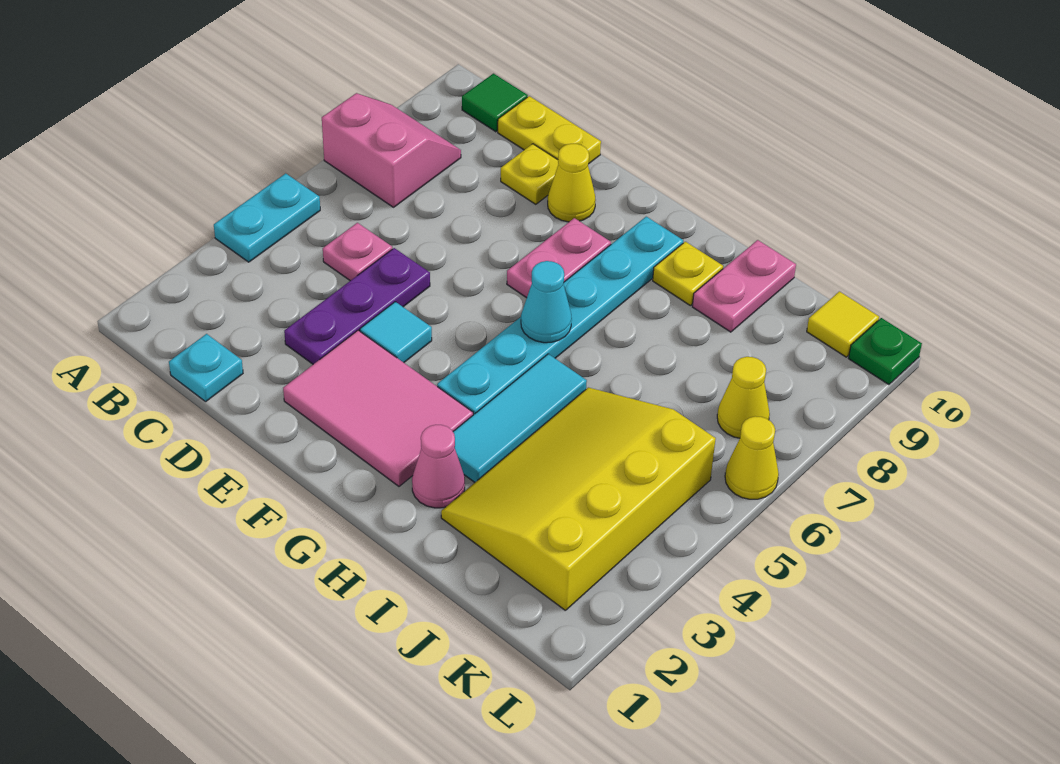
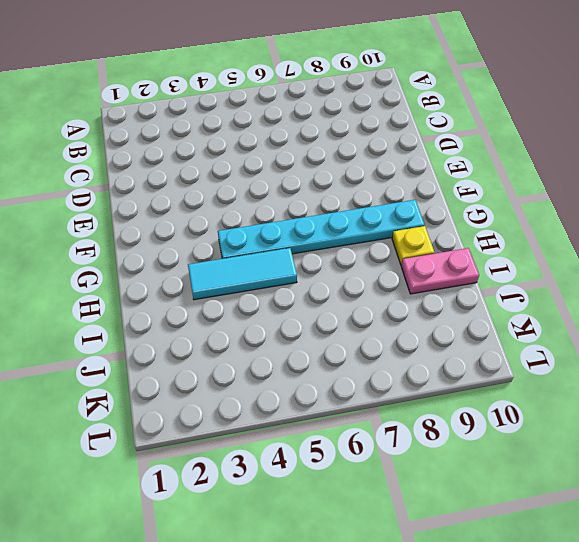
none -> cyan plate A4:A5 level 1
none -> pink slope A7:B8 level 1 top 7
none -> green tile B10 level 1

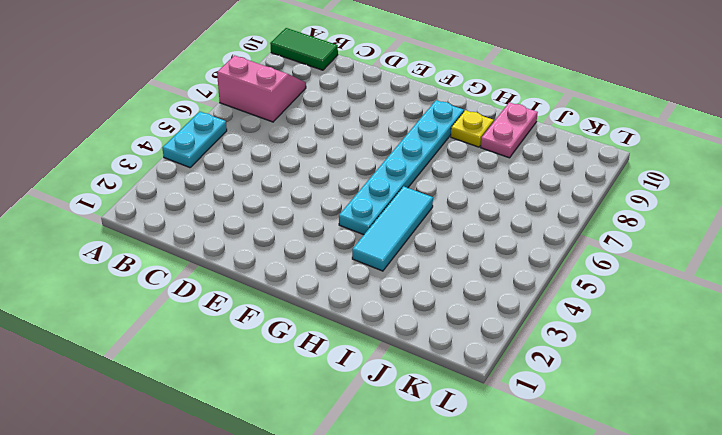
green tile A10:B10 level 1 -> green tile B10 level 1
none -> cyan plate C1 level 1
none -> pink plate C5 level 1
none -> yellow plate C10:D10 level 1

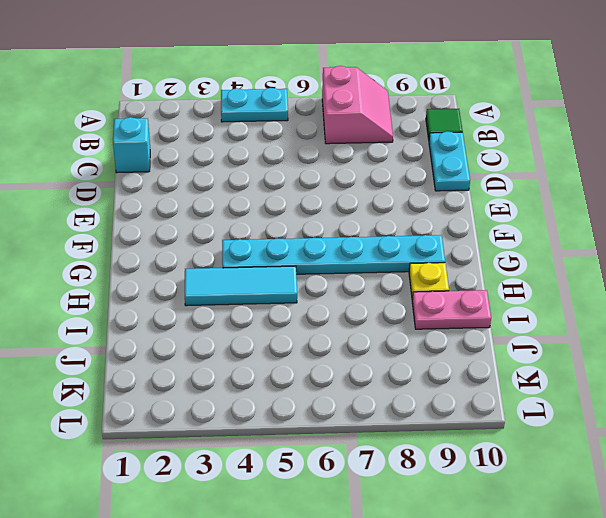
cyan brick C1 level 1 -> cyan plate C1 level 1
cyan plate C10:D10 level 1 -> yellow plate C10:D10 level 1
none -> pink plate C5 level 1
none -> purple plate D3:D5 level 1
none -> yellow plate D9 level 1

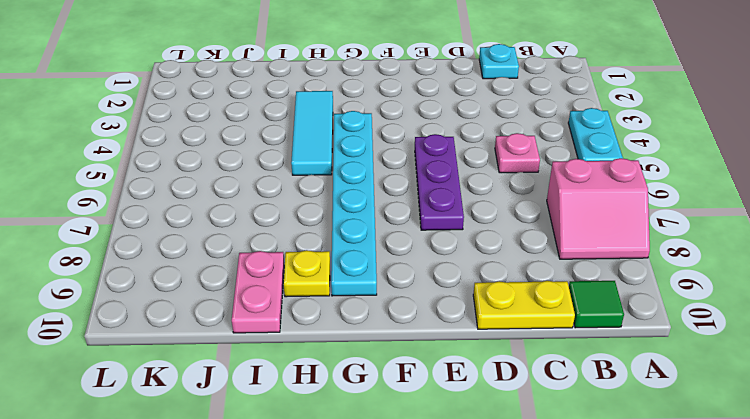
purple plate E5:E7 level 1 -> purple plate D3:D5 level 1
none -> yellow plate D9 level 1
none -> pink tile E2:G3 level 1
none -> cyan tile E4 level 1

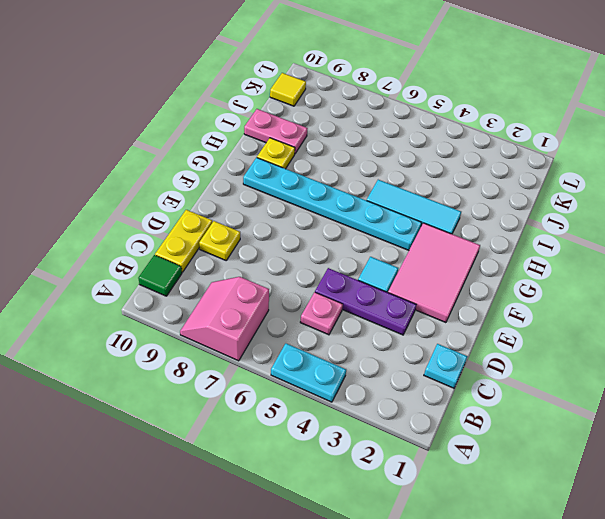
none -> yellow cone E9 level 1
none -> pink plate F7:F8 level 1
none -> pink cone H2 level 1

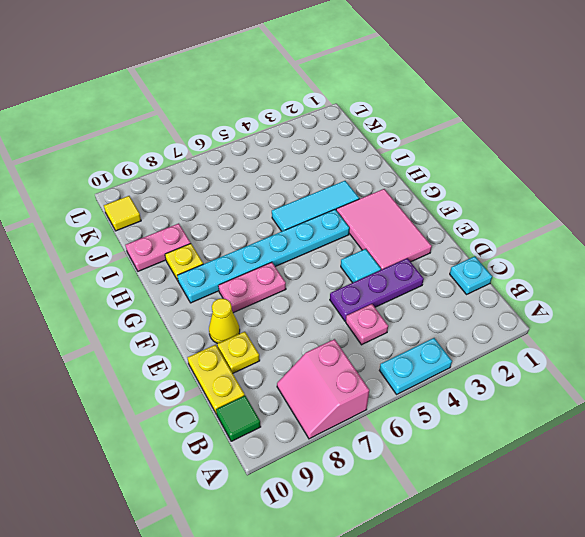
none -> pink cone H2 level 1
none -> yellow slope I2:K5 level 1 top K
none -> yellow cone K7 level 1

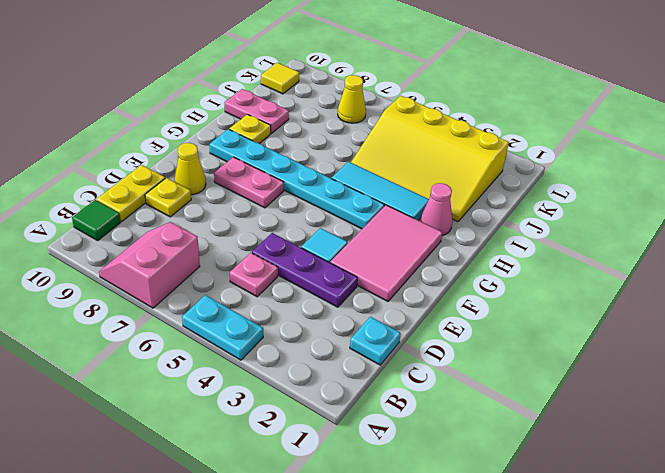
none -> yellow cone L6 level 1
none -> green plate L10 level 1
none -> cyan cone G6 level 2

